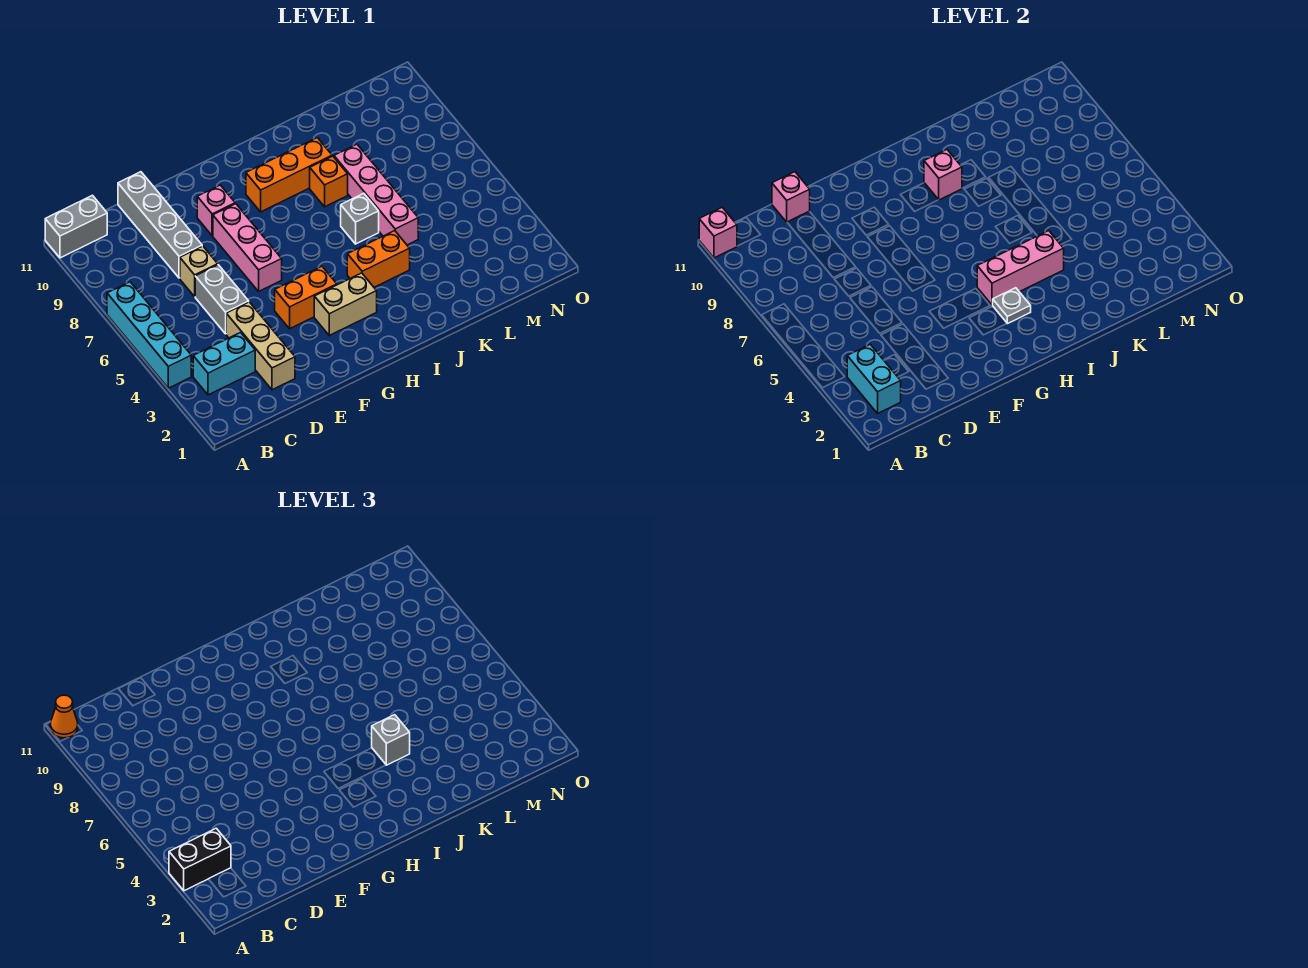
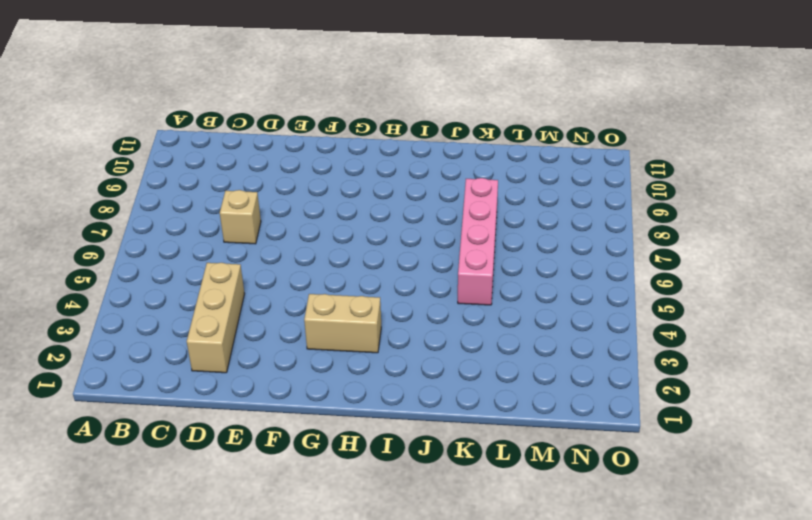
none -> cyan brick A4:A7 level 1
none -> grey brick A11:B11 level 1
none -> cyan brick B3:C3 level 1

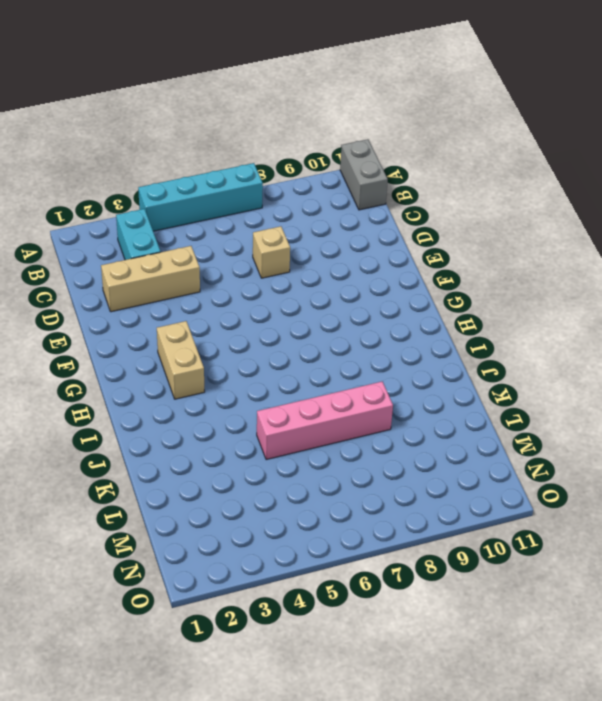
none -> grey brick D5:D6 level 1
none -> grey brick D8:D11 level 1
none -> orange brick F4:G4 level 1

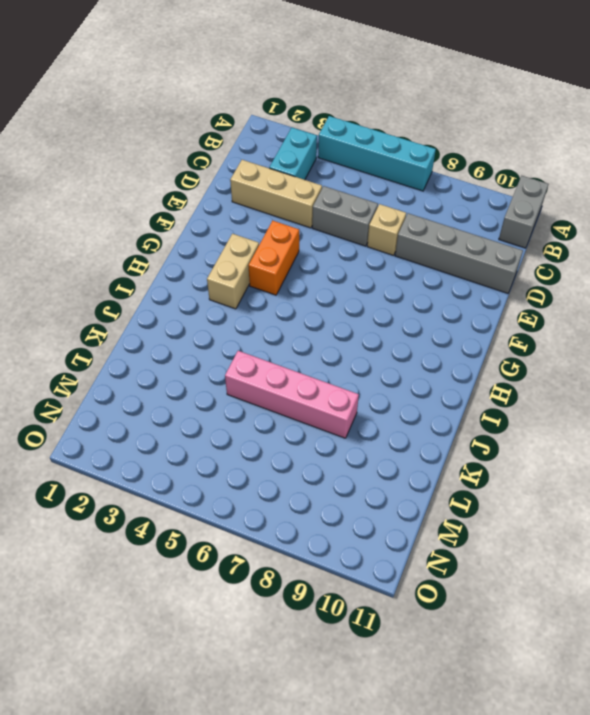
none -> pink brick F6:F8 level 1
none -> pink brick F9 level 1
none -> orange brick H9:J9 level 1

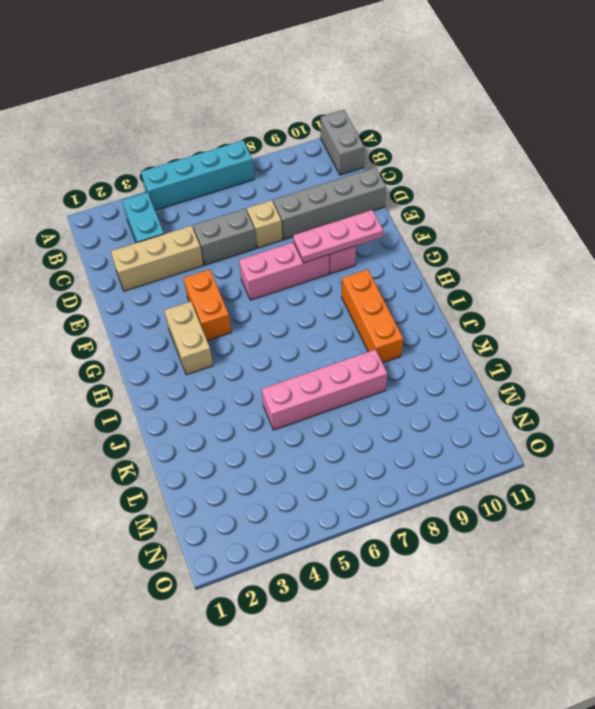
pink plate F8:F10 level 2 -> none
none -> orange brick I4:J4 level 1
none -> grey brick J6 level 1
none -> orange brick J8 level 1

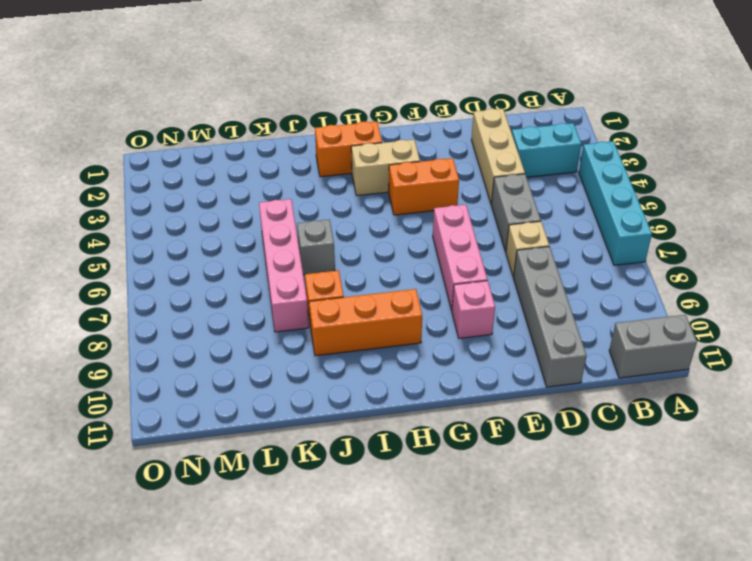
orange brick H2:I2 level 1 -> orange brick I4:J4 level 1
none -> pink brick A11 level 2
none -> cyan brick B2:B3 level 2
none -> pink brick D11 level 2

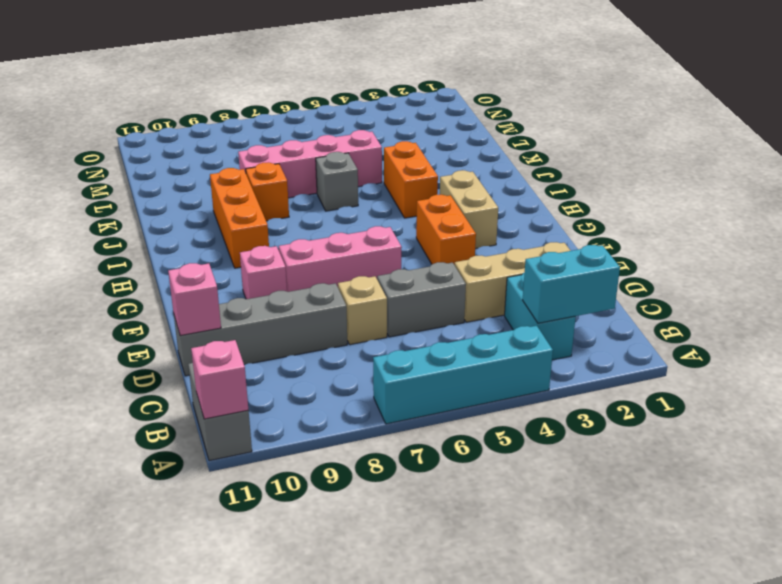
none -> grey plate H3 level 2
none -> pink brick H4:J4 level 2
none -> pink brick I9 level 2

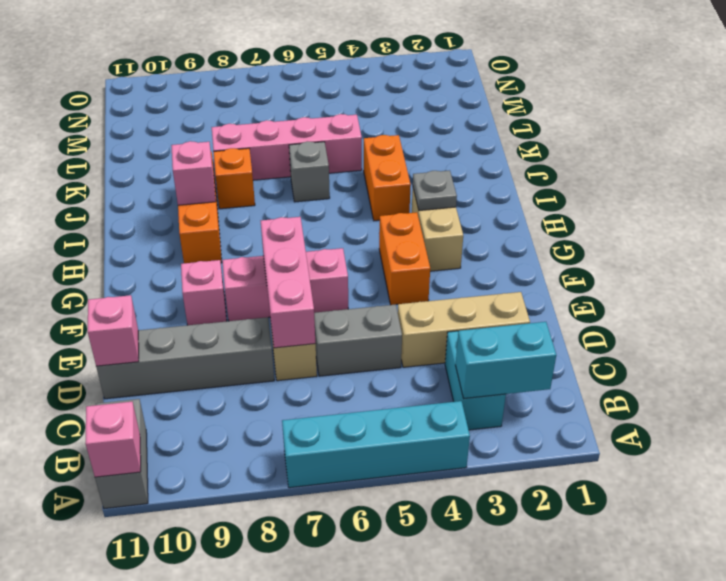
pink brick D7:F7 level 2 -> pink brick H4:J4 level 2
none -> black brick A3:B3 level 3
none -> orange cone A11 level 3
none -> grey brick J4 level 3

